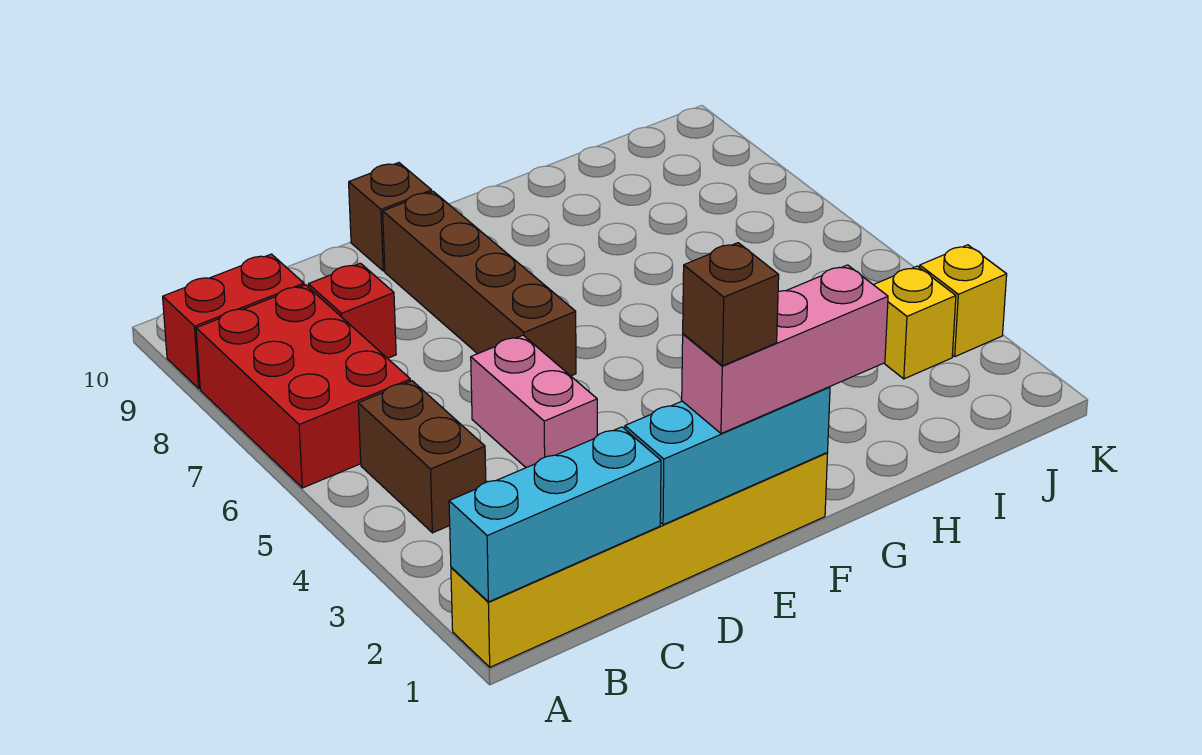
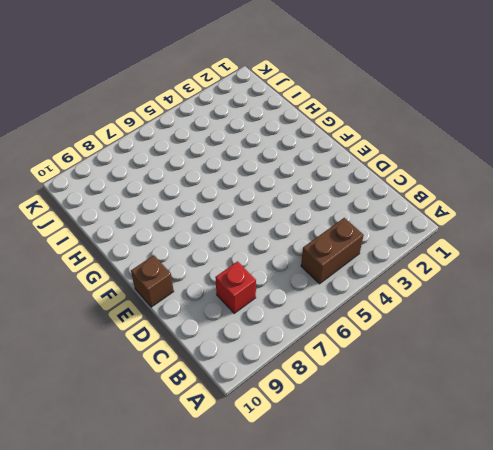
none -> yellow brick A1:F1 level 1
none -> red brick A6:B8 level 1
none -> red brick A9:B9 level 1

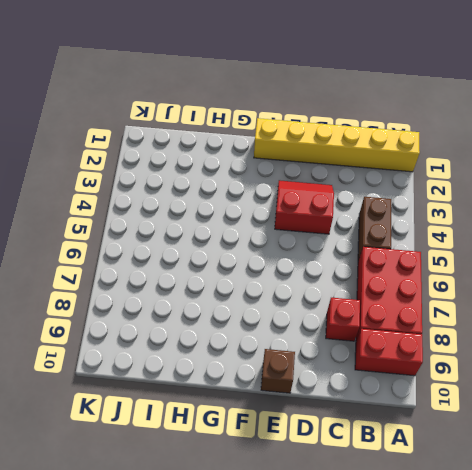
red slope D3:E4 level 1 top 4 -> pink brick D4:D5 level 1
none -> brown brick E6:E9 level 1
none -> yellow brick J3 level 1
none -> yellow brick K3 level 1

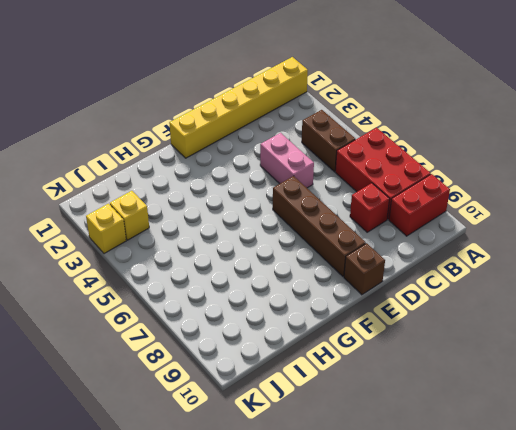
none -> cyan brick A1:C1 level 2
none -> cyan brick D1:F1 level 2
none -> pink brick E1:G1 level 3

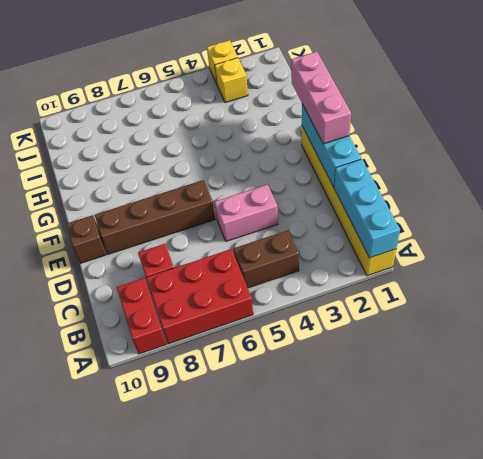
none -> brown brick E1 level 4

